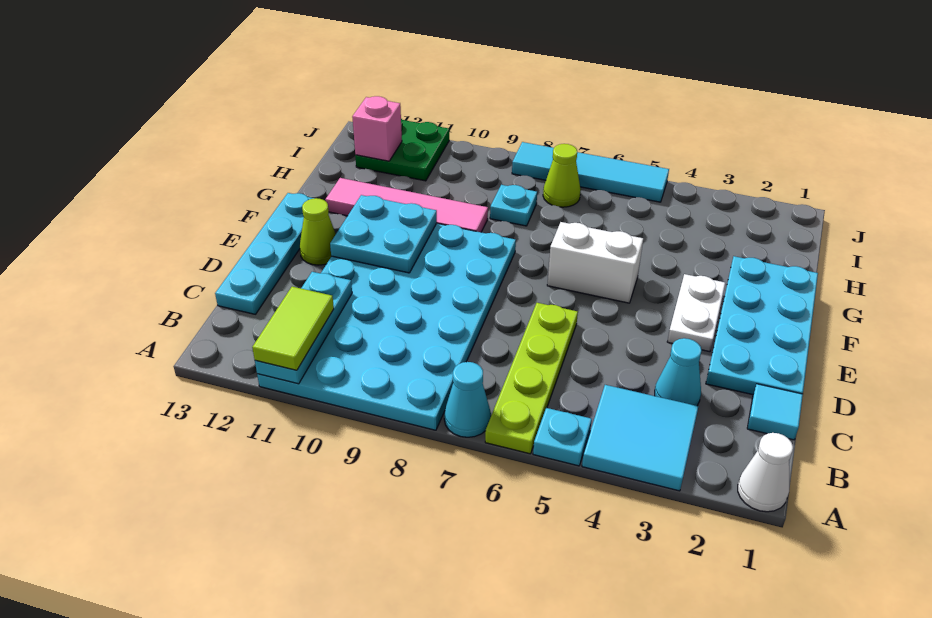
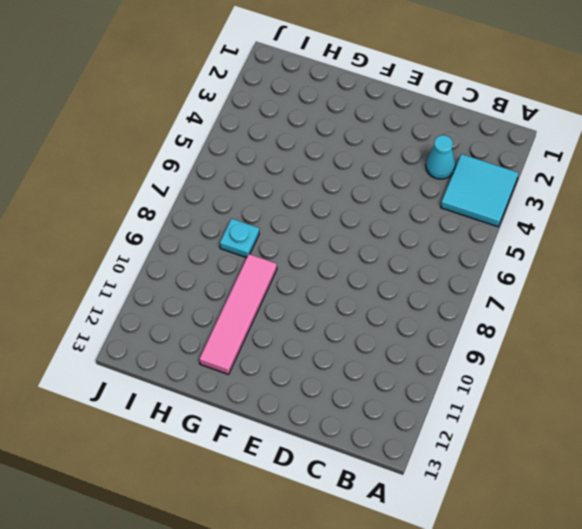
none -> white cone A1 level 1
none -> cyan plate A5 level 1
none -> lime plate A6:D6 level 1

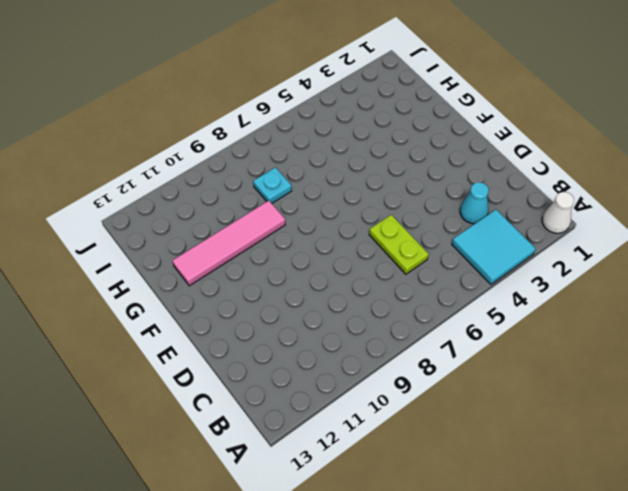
lime plate C6:D6 level 1 -> lime plate A6:D6 level 1
none -> cyan plate A5 level 1
none -> cyan cone A7 level 1
none -> cyan plate A8:F11 level 1

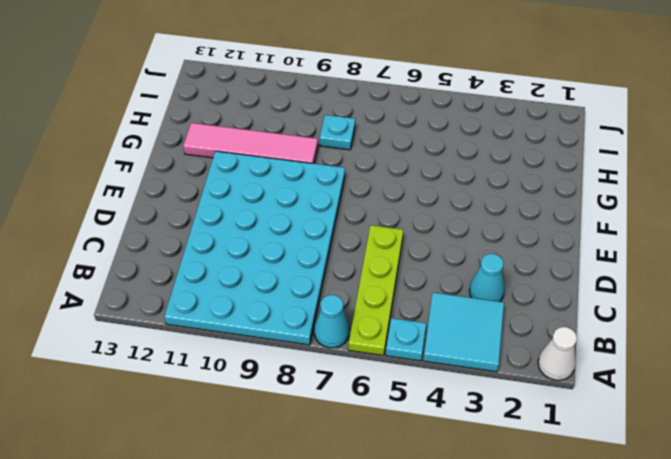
none -> cyan tile C1 level 1
none -> cyan plate C13:F13 level 1
none -> cyan plate D1:G2 level 1

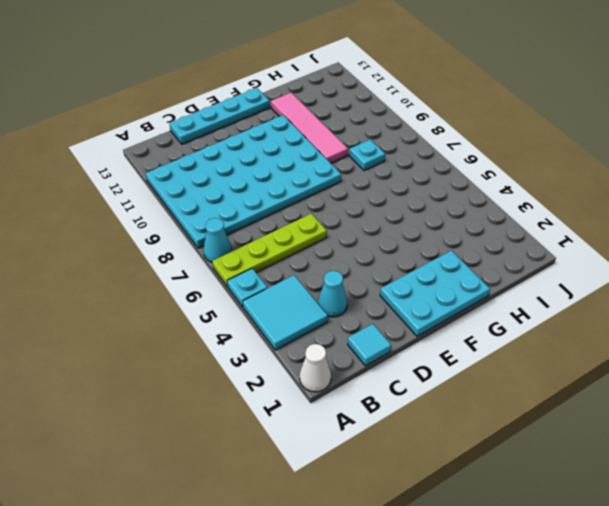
cyan plate E1:G2 level 1 -> cyan plate D1:G2 level 1
none -> white plate E3:F3 level 1
none -> lime cone E12 level 1
none -> white brick F5:F6 level 1

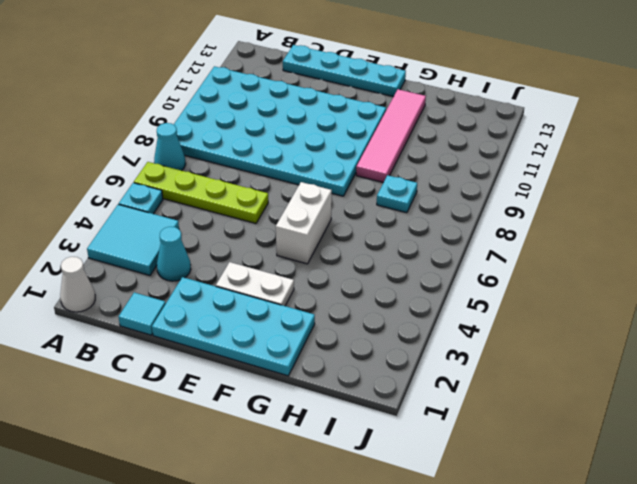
none -> lime cone E12 level 1
none -> lime cone I7 level 1
none -> green plate I11:J12 level 1

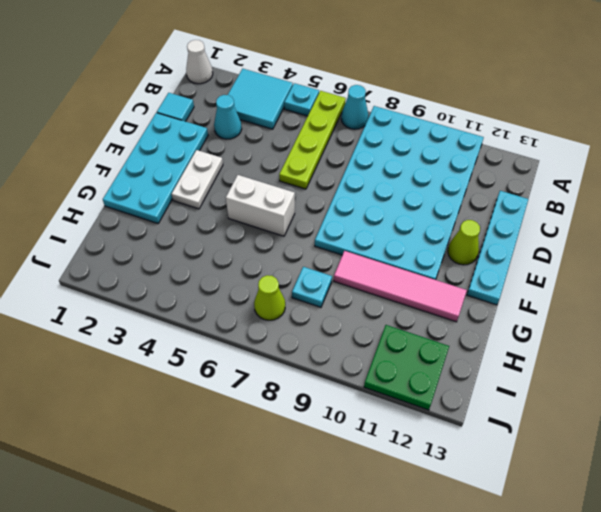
none -> cyan tile J5:J8 level 1
none -> cyan plate A11:C11 level 2
none -> cyan plate E10:F11 level 2

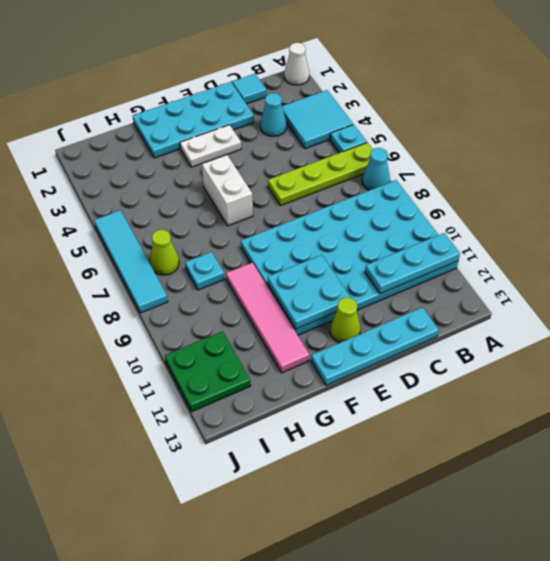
none -> pink brick I12 level 2
none -> lime tile A11:B11 level 3

